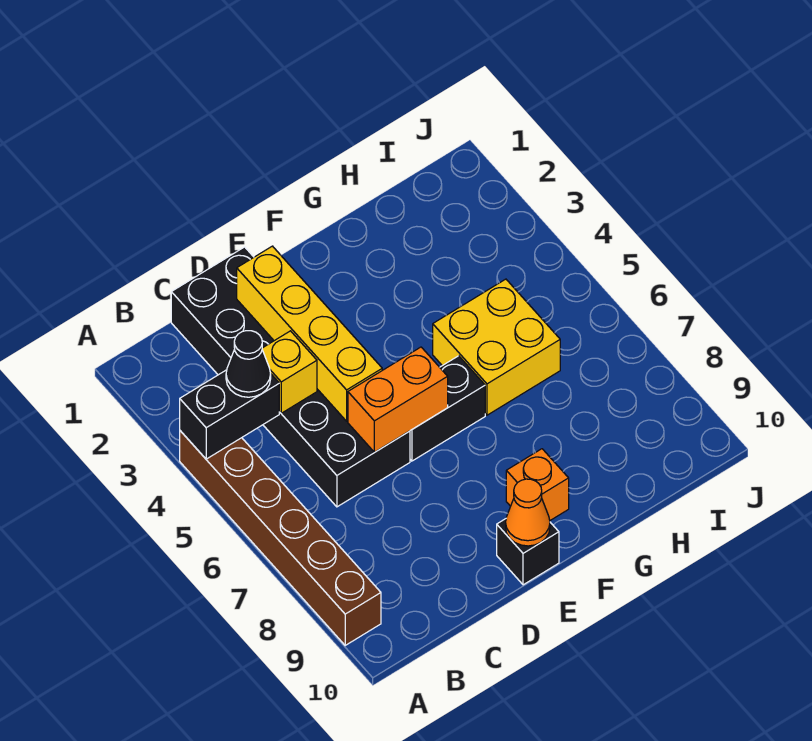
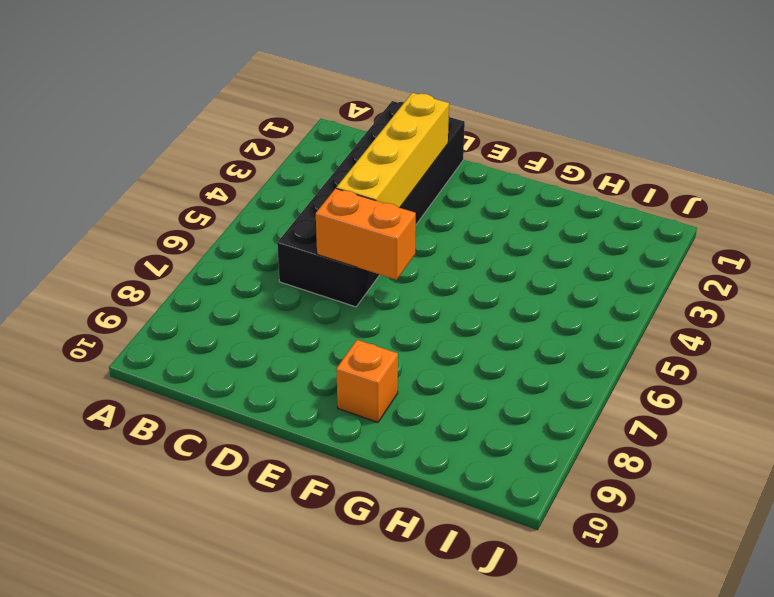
none -> brown brick A4:A9 level 1
none -> black brick E6:F6 level 1
none -> black brick E10 level 1

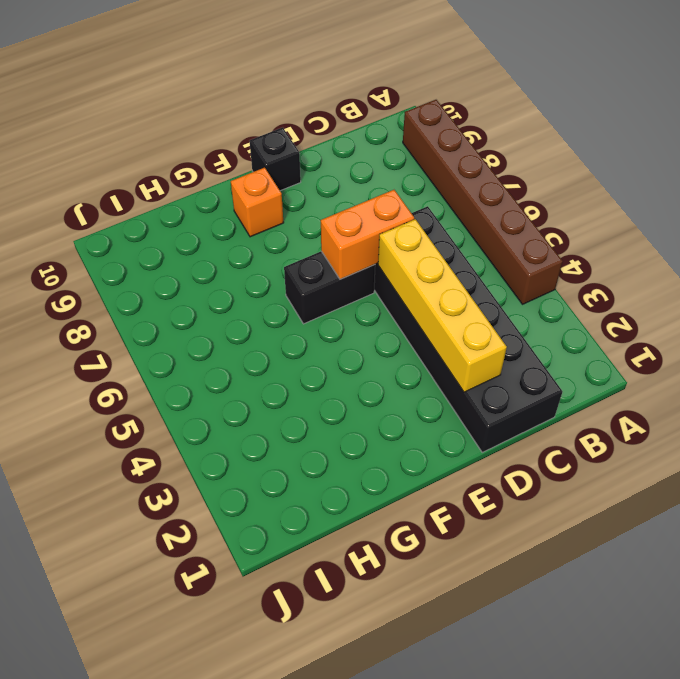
none -> yellow brick G5:H6 level 1
none -> black brick A4:B4 level 2
none -> yellow brick C4 level 2

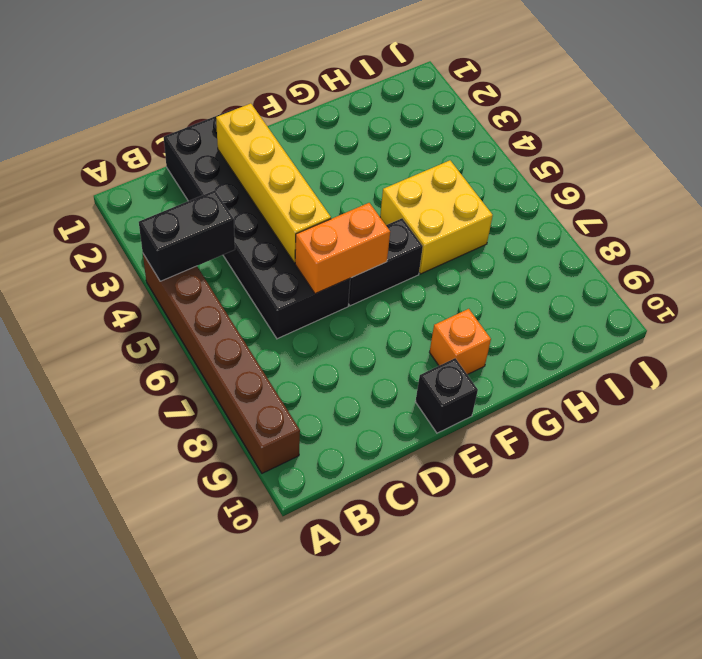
none -> yellow brick C4 level 2
none -> orange cone E10 level 2
none -> black cone B4 level 3

